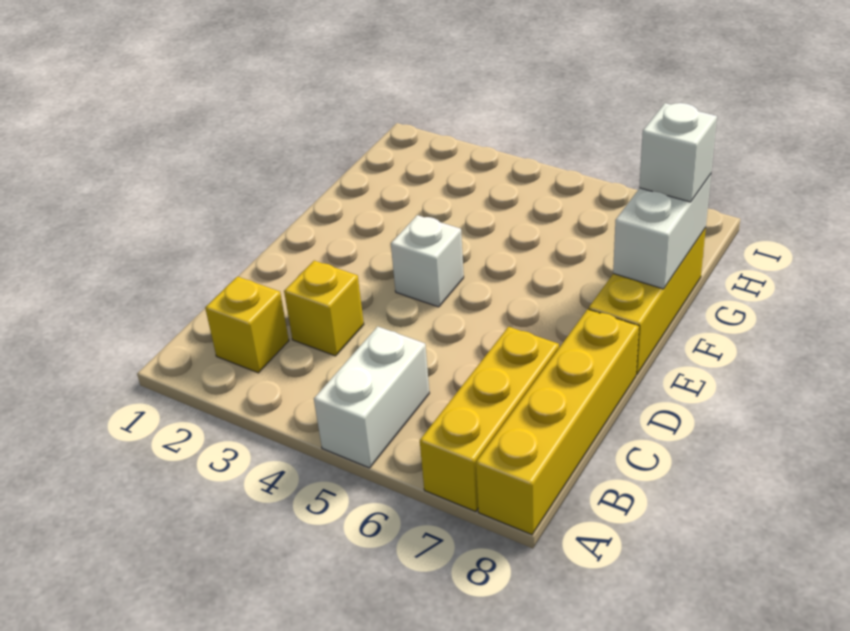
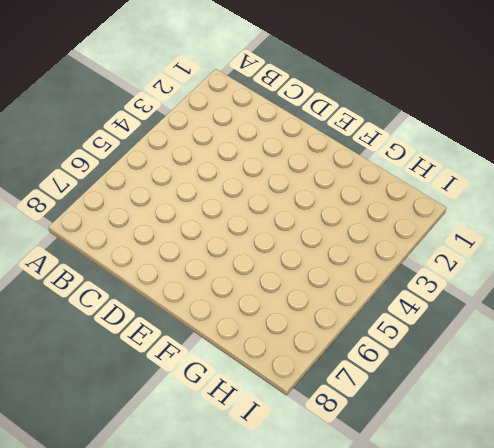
none -> white brick A5:B5 level 1
none -> yellow brick A7:C7 level 1

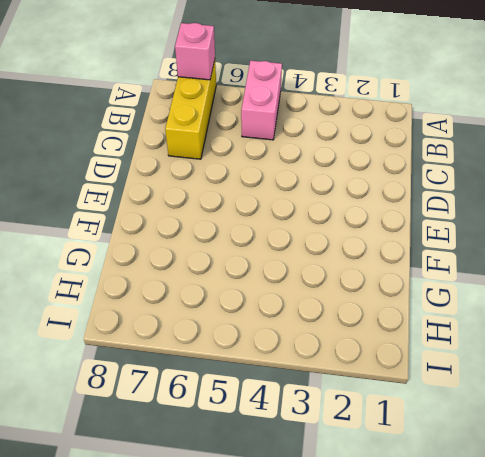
pink brick A5:B5 level 1 -> white brick A5:B5 level 1
pink brick A7 level 2 -> none
none -> yellow brick A8:D8 level 1
none -> yellow brick B2 level 1

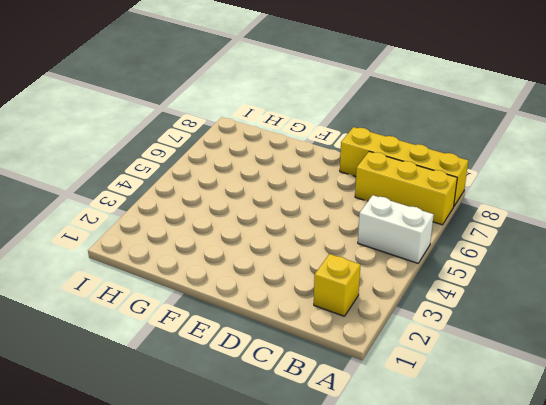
none -> yellow brick C3 level 1
none -> white brick E4 level 1

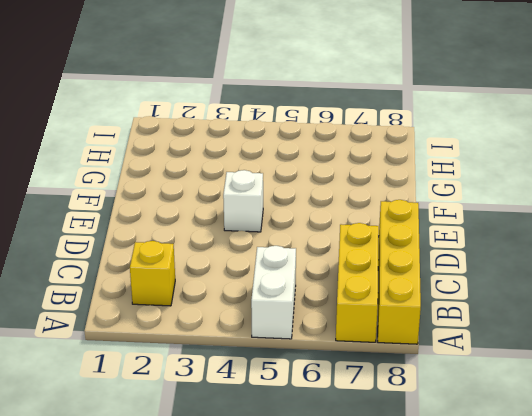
none -> yellow brick C3 level 1
none -> yellow brick E8:G8 level 1

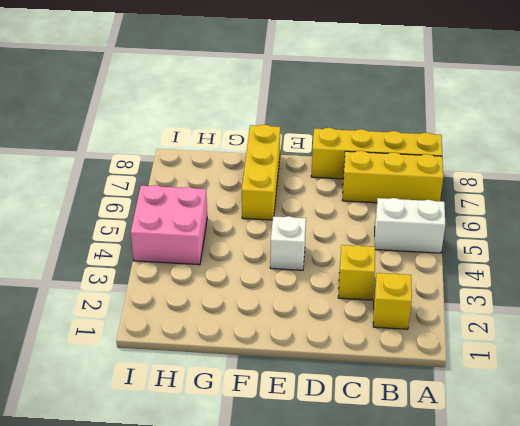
yellow brick F6:F8 level 1 -> yellow brick E8:G8 level 1
pink brick H4:I5 level 1 -> none
none -> white brick F8:G8 level 2
none -> white brick G8 level 3

